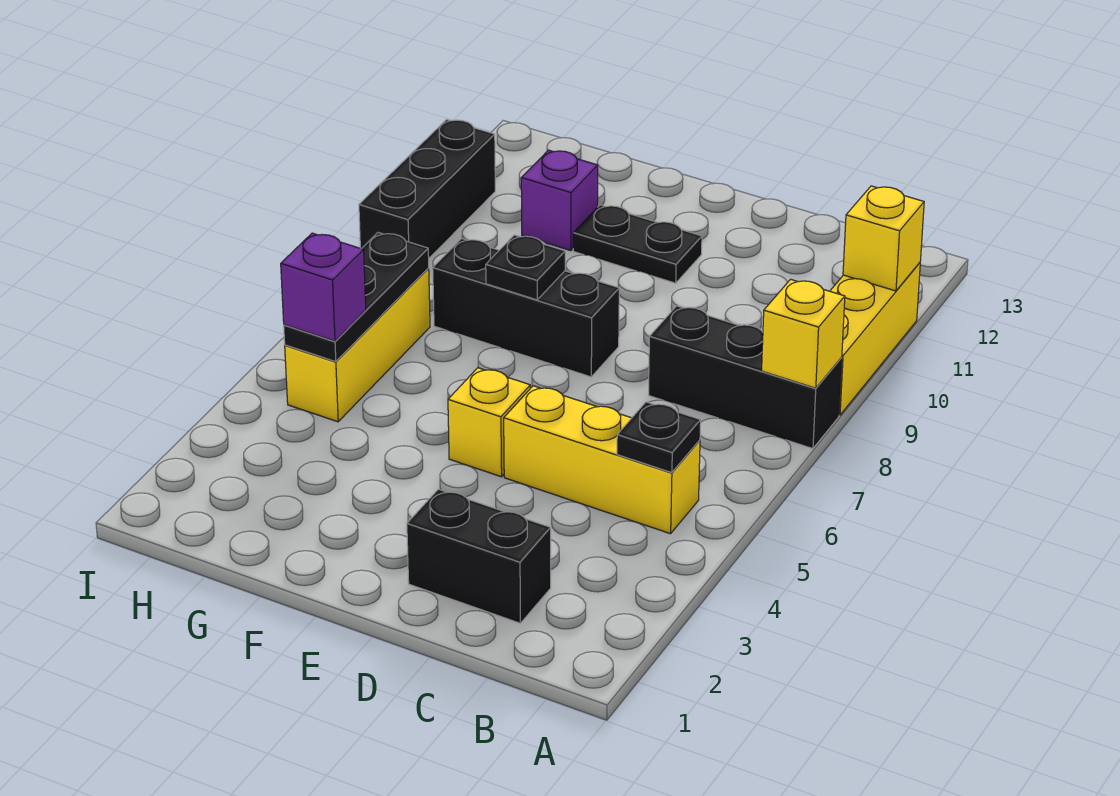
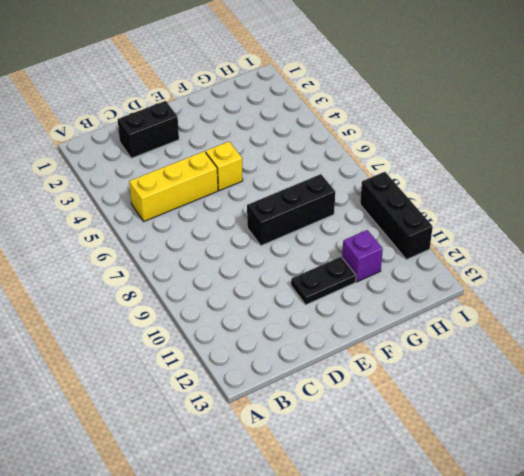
none -> black brick A8:C8 level 1
none -> yellow brick A9:A11 level 1
none -> yellow brick H5:H7 level 1

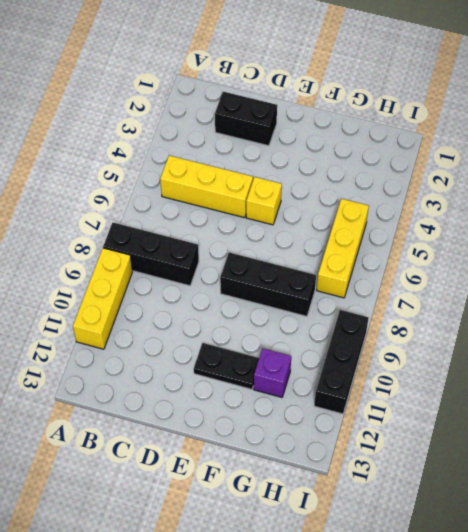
none -> yellow brick A8 level 2
none -> yellow brick A11 level 2
none -> black plate B5 level 2

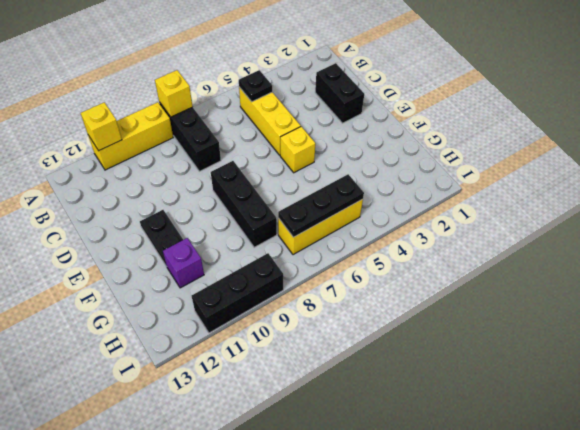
none -> black plate F8 level 2
none -> purple brick H5 level 3

